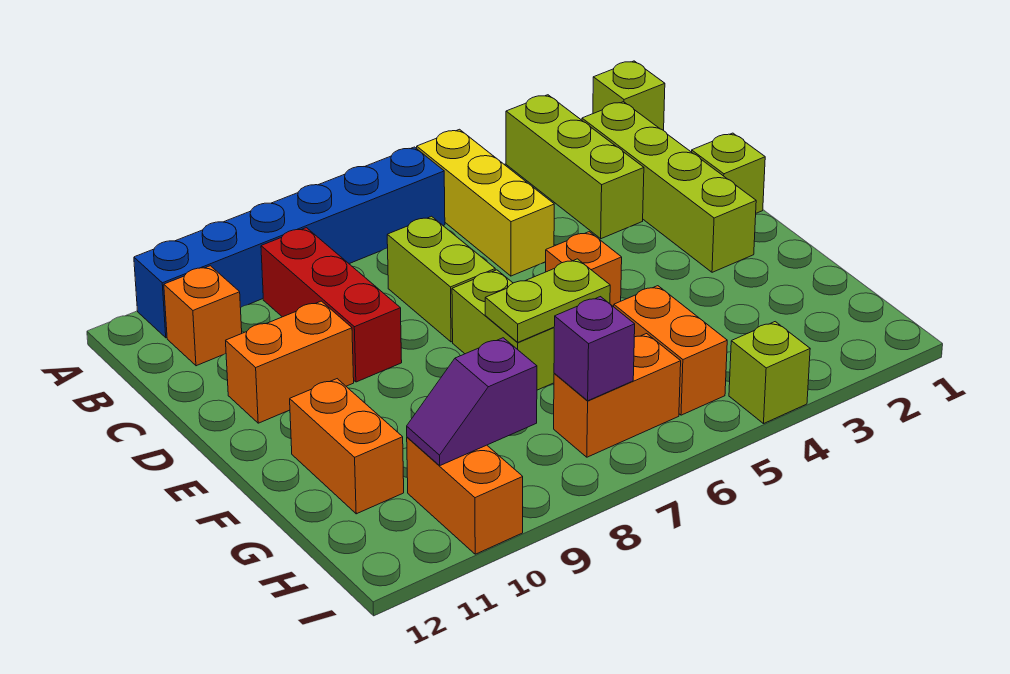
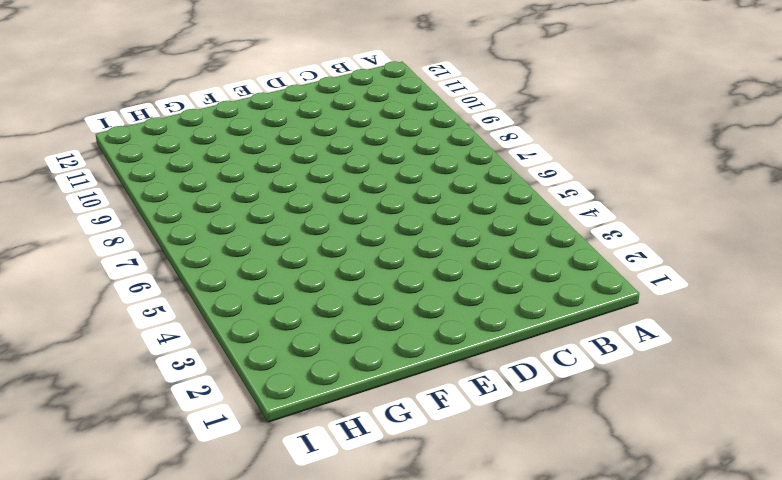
none -> lime brick A1 level 1
none -> lime brick A3:C3 level 1
none -> yellow brick A5:C5 level 1

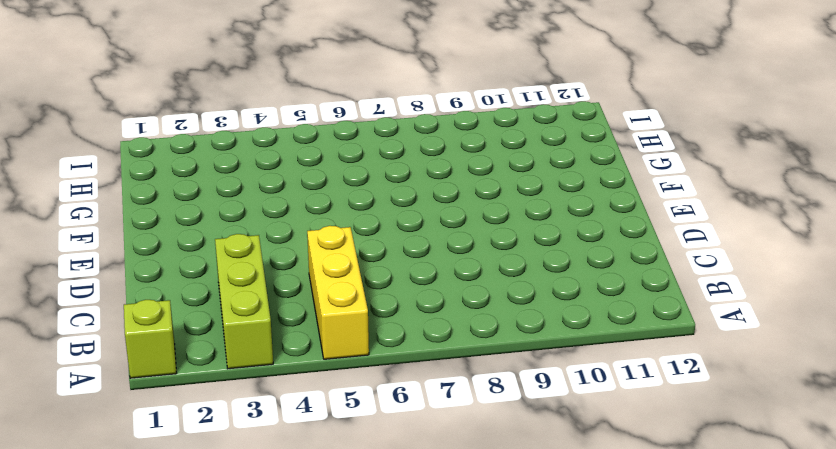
none -> blue brick A6:A11 level 1
none -> lime brick B2:E2 level 1
none -> red brick B9:D9 level 1

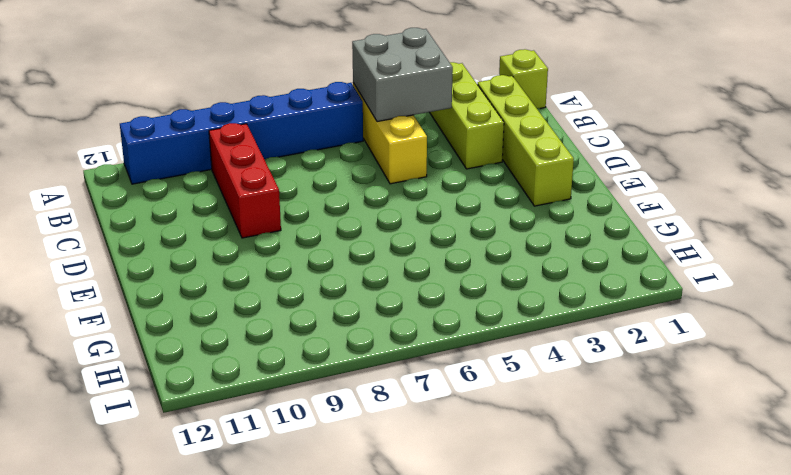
grey brick A4:B5 level 2 -> none
none -> orange brick B11 level 1
none -> lime brick C7:D7 level 1
none -> lime brick D1 level 1

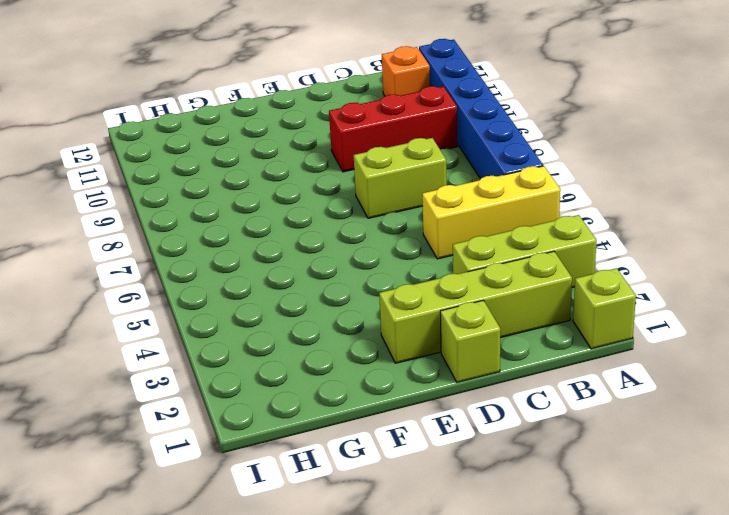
none -> orange brick D10:D11 level 1
none -> orange brick E5 level 1
none -> lime brick E7:F7 level 1

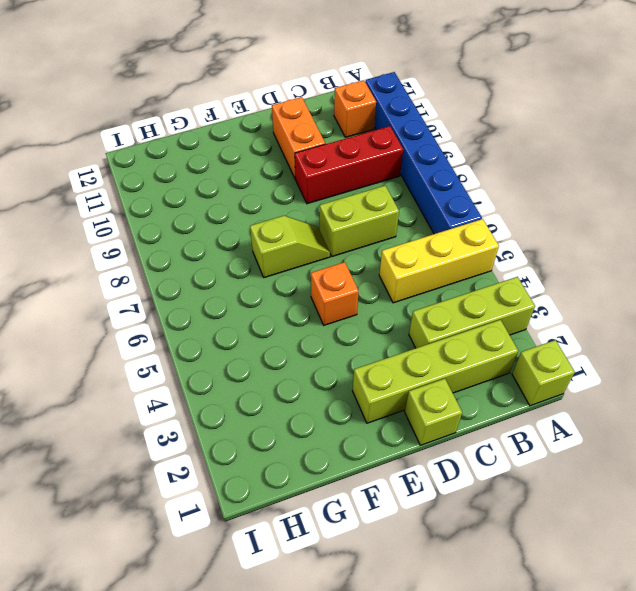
lime slope E7:F7 level 1 top F -> lime brick E7:F7 level 1
none -> orange brick F11:G11 level 1
none -> orange brick G5:H5 level 1
none -> orange brick H6:H7 level 1

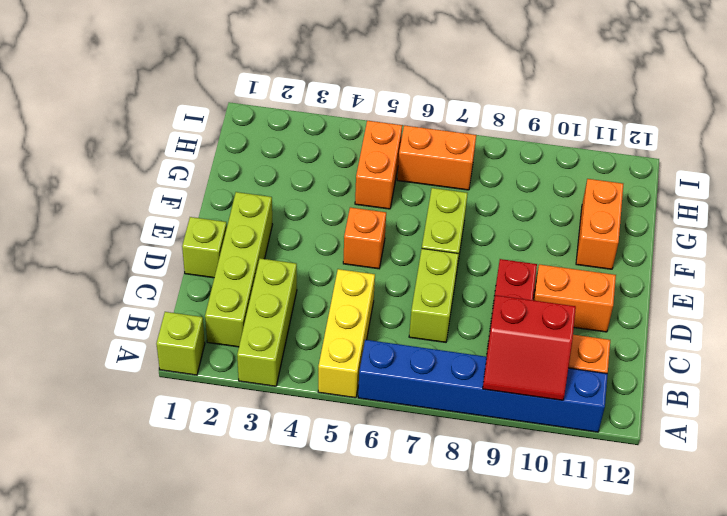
red slope A9:B10 level 2 top B -> none
none -> orange brick H10:I10 level 1
none -> lime brick I4 level 1
none -> lime plate F6:F7 level 2

